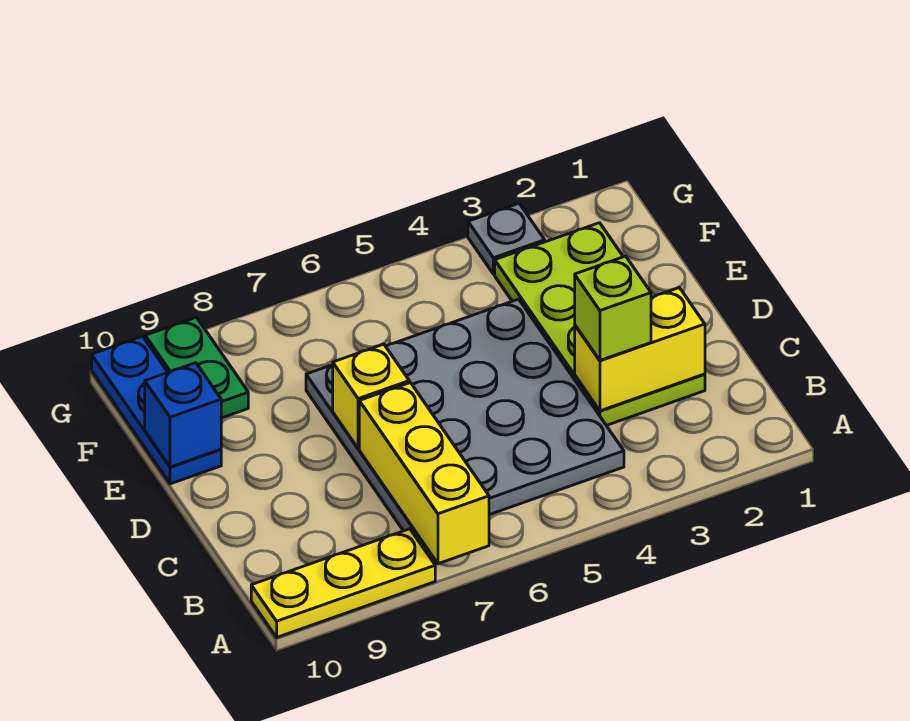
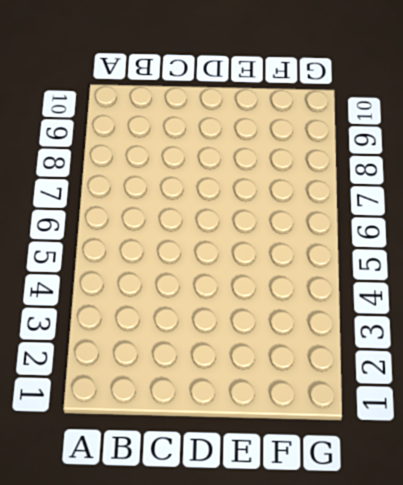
none -> yellow plate A8:A10 level 1
none -> grey plate B4:E7 level 1

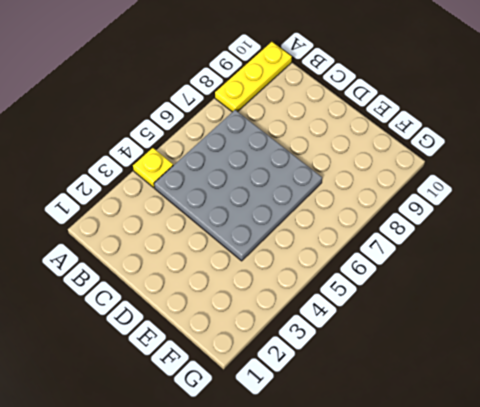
yellow plate A4 level 1 -> none
none -> lime plate C2:F3 level 1
none -> blue plate E10:G10 level 1

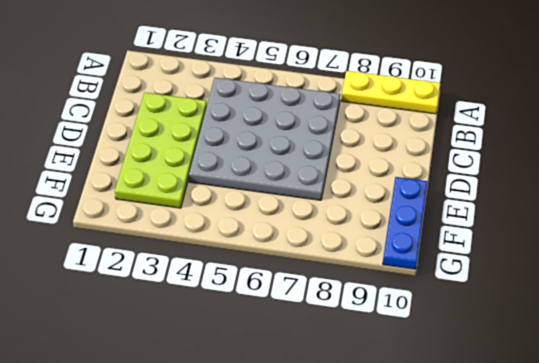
none -> green plate F9:G9 level 1
none -> grey plate G3 level 1

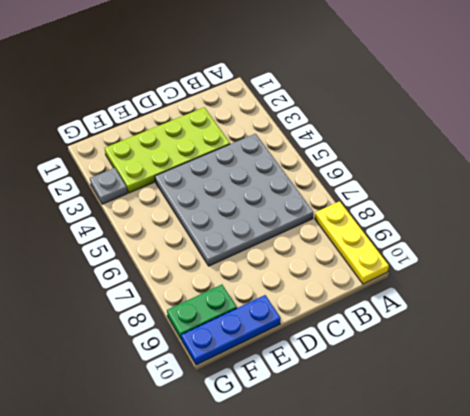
none -> yellow brick A7:C7 level 2
none -> yellow brick C2:C3 level 2

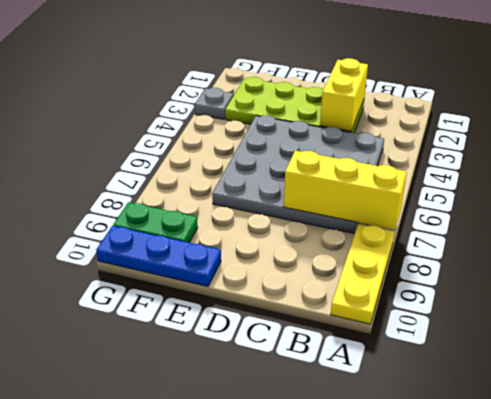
none -> yellow brick D7 level 2
none -> blue brick E10 level 2

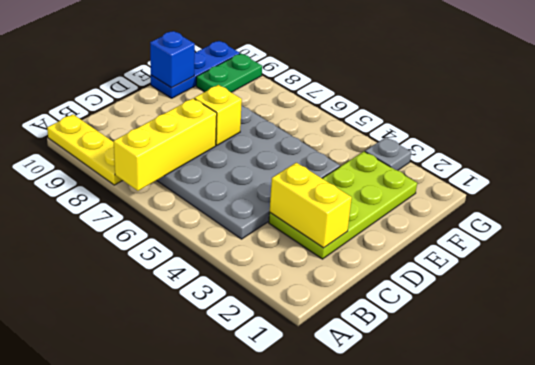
none -> lime brick C3 level 3

